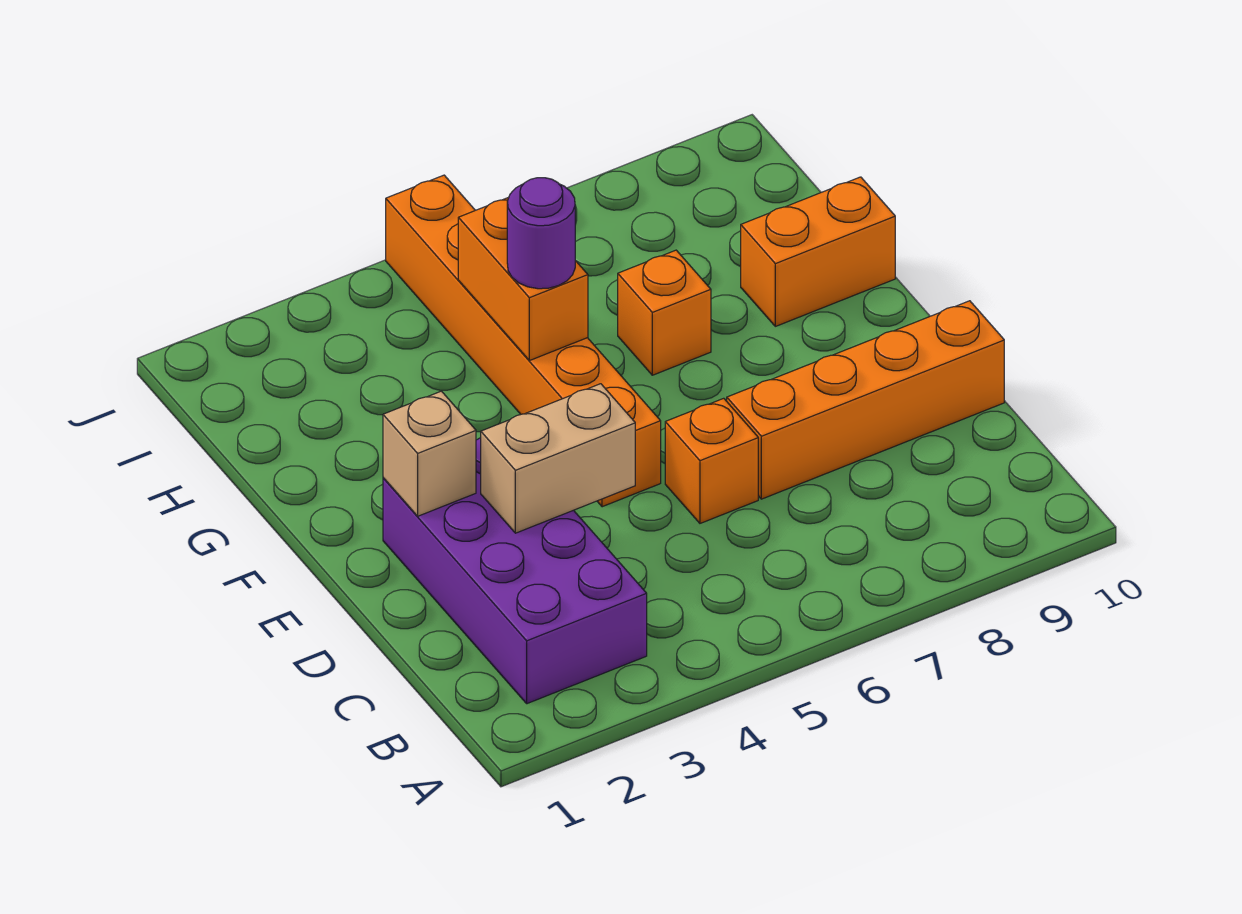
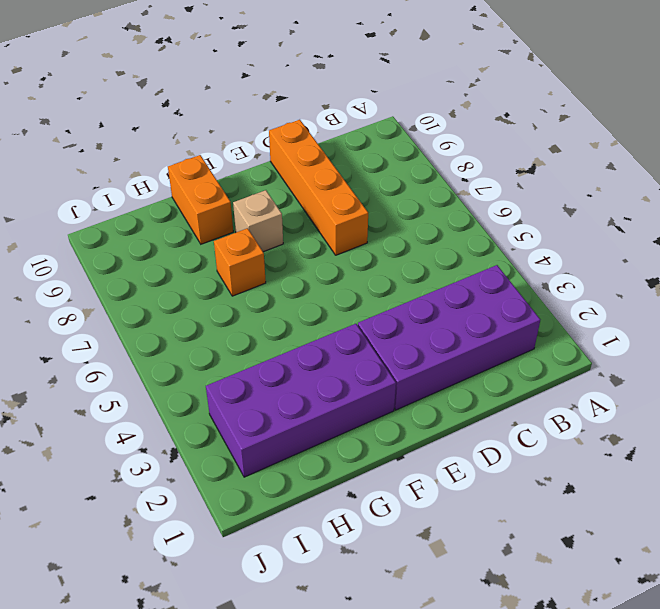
purple brick F2:I3 level 1 -> none
tan brick F8 level 1 -> tan brick E2 level 2
none -> orange brick D6 level 1
none -> orange brick E5:J5 level 1

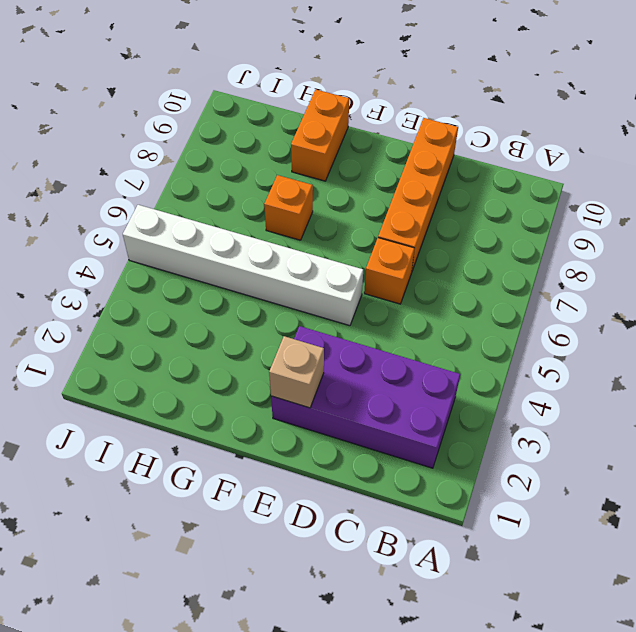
white brick E5:J5 level 1 -> orange brick E5:J5 level 1
none -> tan brick D3:D4 level 2
none -> orange brick G5:H5 level 2

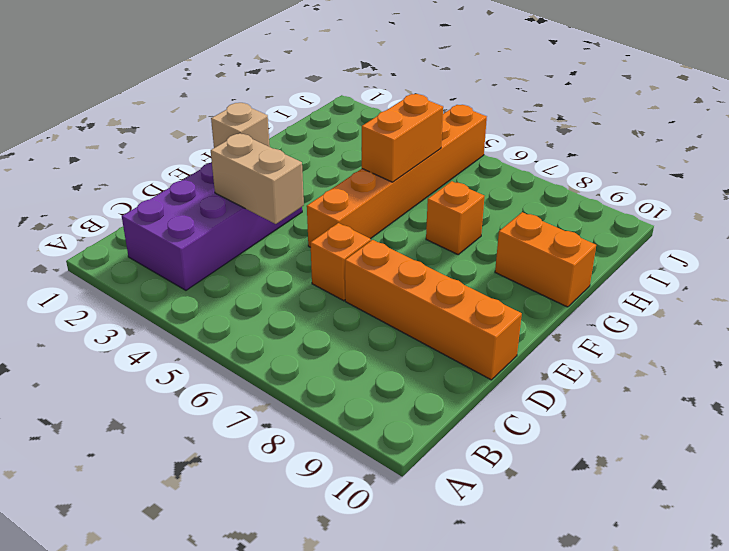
none -> purple round brick G5 level 3

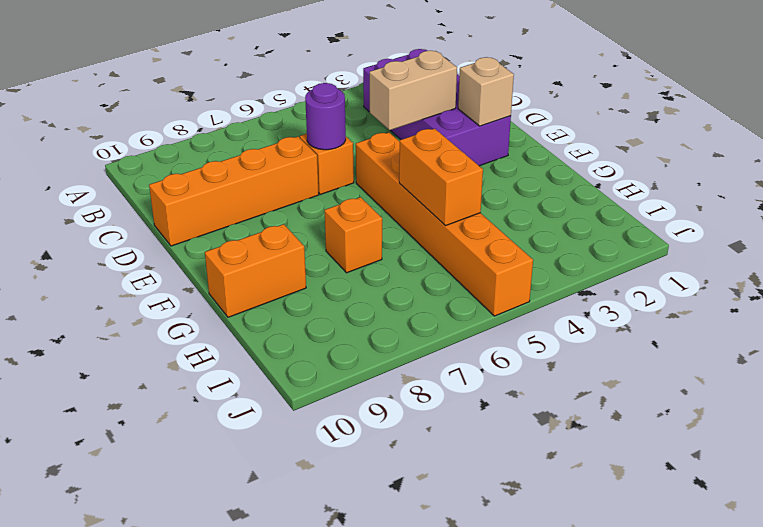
purple round brick D6 level 2 -> purple round brick G5 level 3

